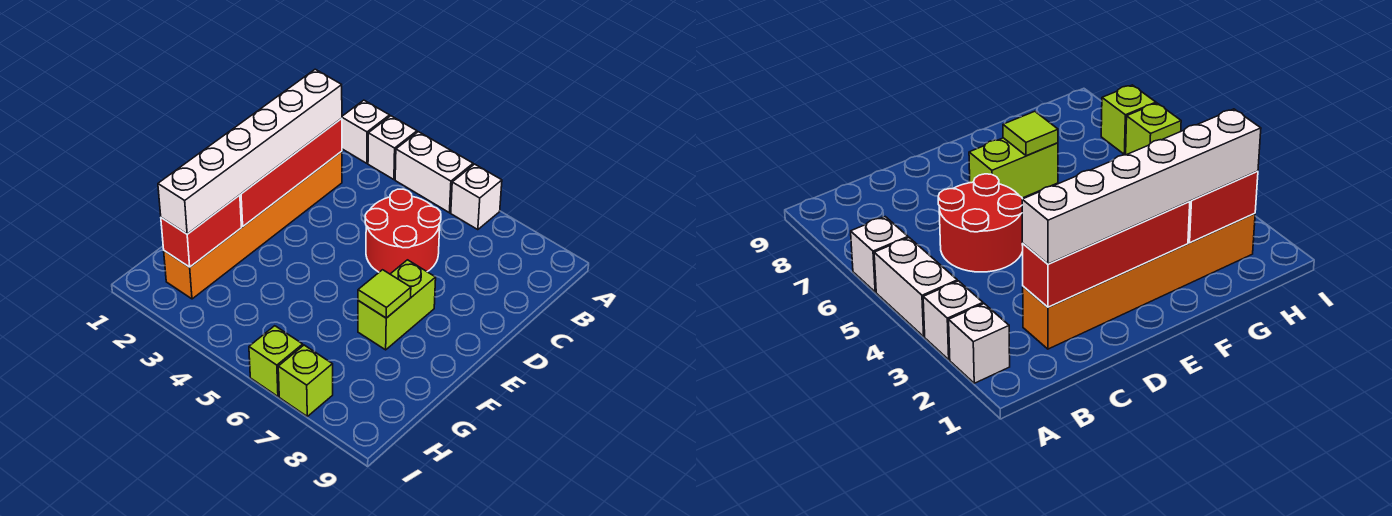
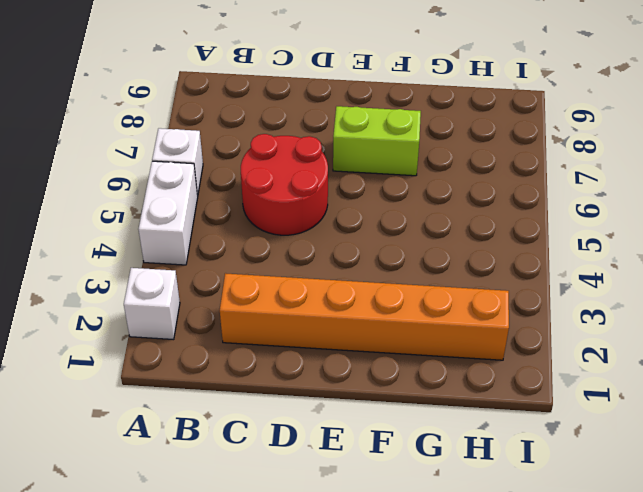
none -> white brick A3 level 1
none -> lime brick I6 level 1
none -> lime brick I7 level 1

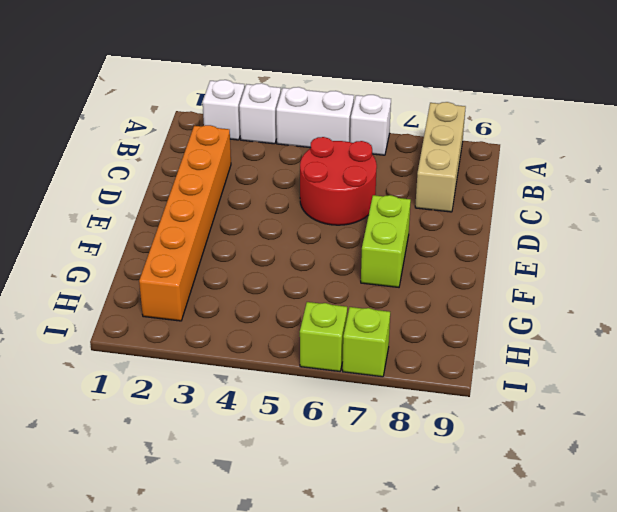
tan brick A8:C8 level 1 -> none
none -> red brick C2:F2 level 2
none -> lime tile F7 level 2
none -> red brick G2:H2 level 2

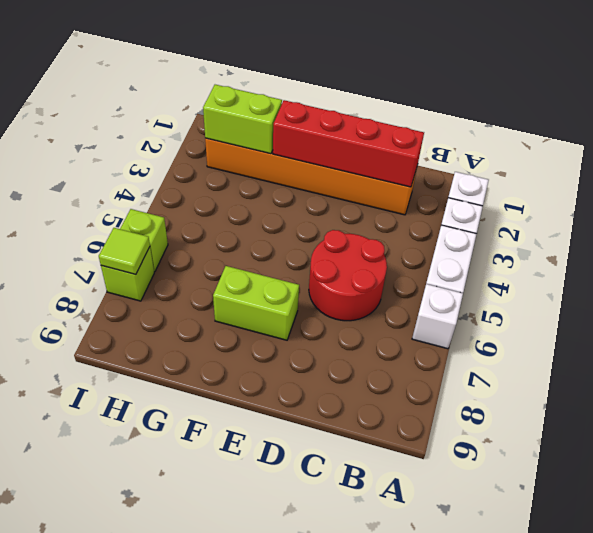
lime brick G2:H2 level 2 -> red brick G2:H2 level 2
lime tile I7 level 2 -> lime tile F7 level 2
none -> white brick C2:H2 level 3

